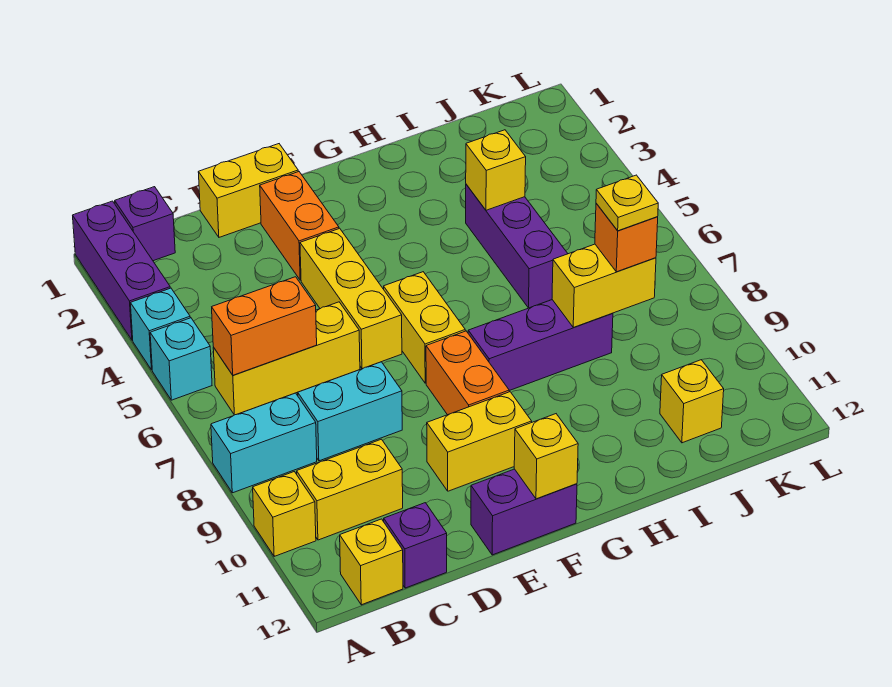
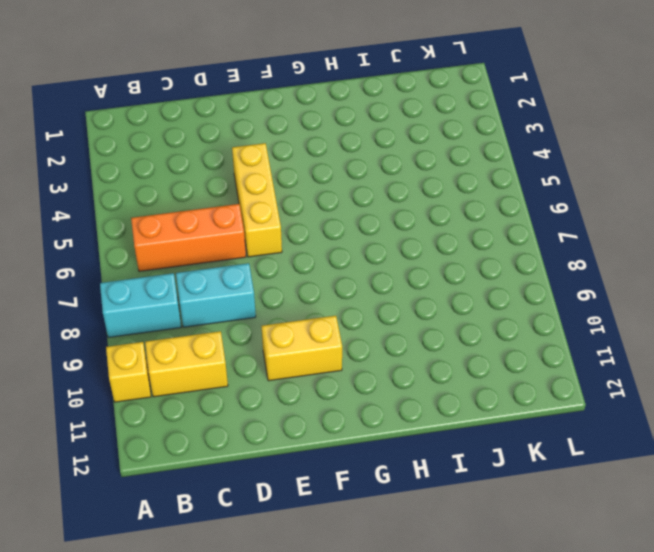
orange brick B6:D6 level 1 -> yellow brick B6:D6 level 1
none -> purple brick A1:A3 level 1
none -> cyan brick A4 level 1
none -> cyan brick A5 level 1

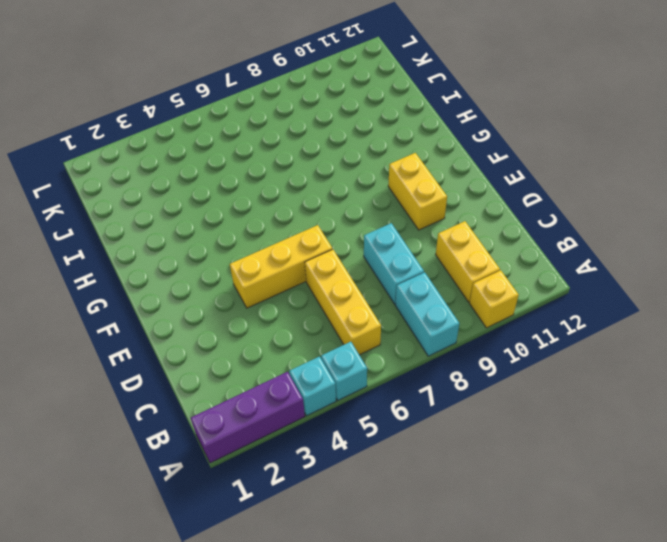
none -> purple brick B1 level 1
none -> yellow brick B12 level 1
none -> purple brick C12 level 1

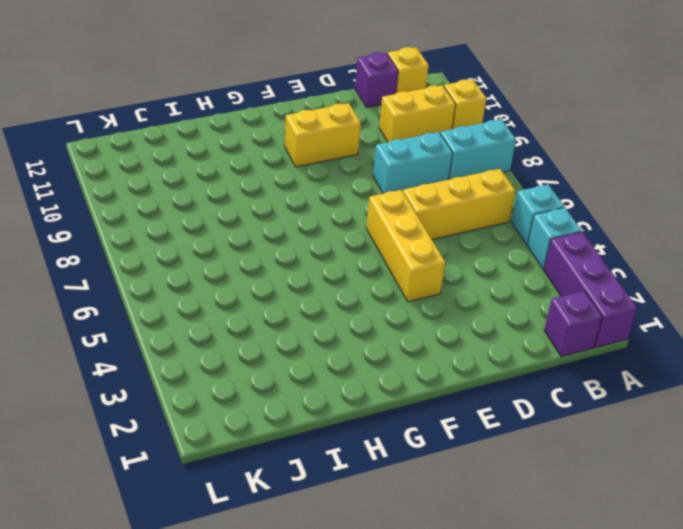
none -> yellow brick D1:E1 level 1
none -> orange brick E2:E3 level 1
none -> purple brick E12:F12 level 1

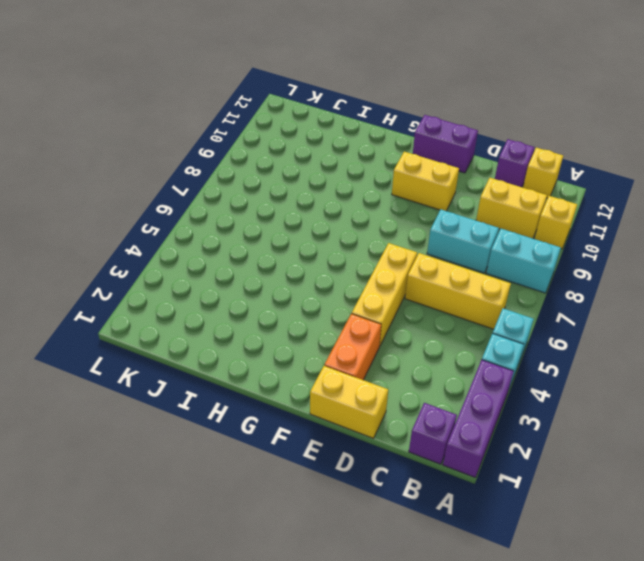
none -> yellow brick F6:F7 level 1
none -> orange brick F8:F9 level 1
none -> purple brick G8:I8 level 1

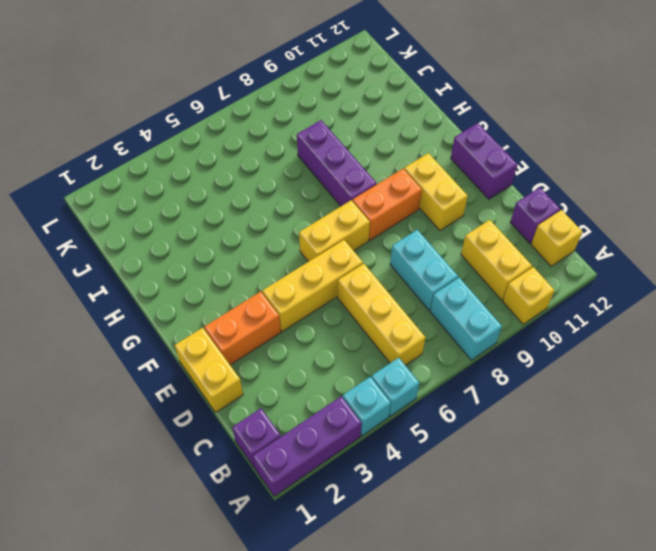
none -> purple brick I4:I6 level 1
none -> yellow brick J11 level 1
none -> orange brick B6:C6 level 2

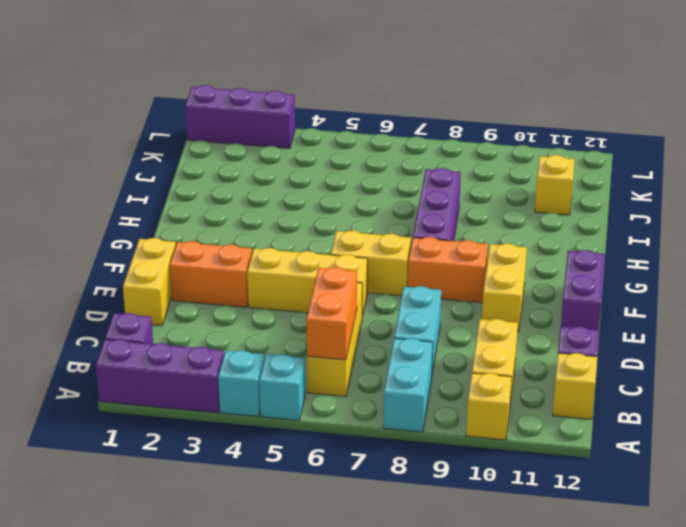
purple brick L1:L3 level 1 -> purple brick I4:I6 level 1
none -> yellow brick F12 level 2
none -> yellow brick I4 level 2
none -> yellow brick I8:J8 level 2

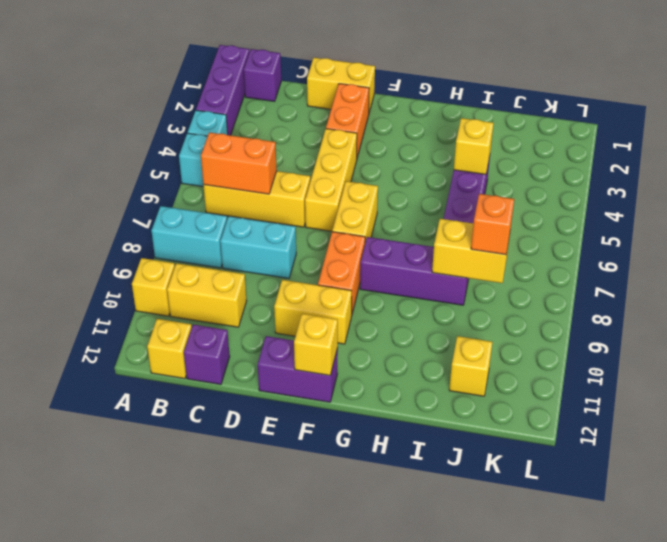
none -> yellow plate J8 level 4

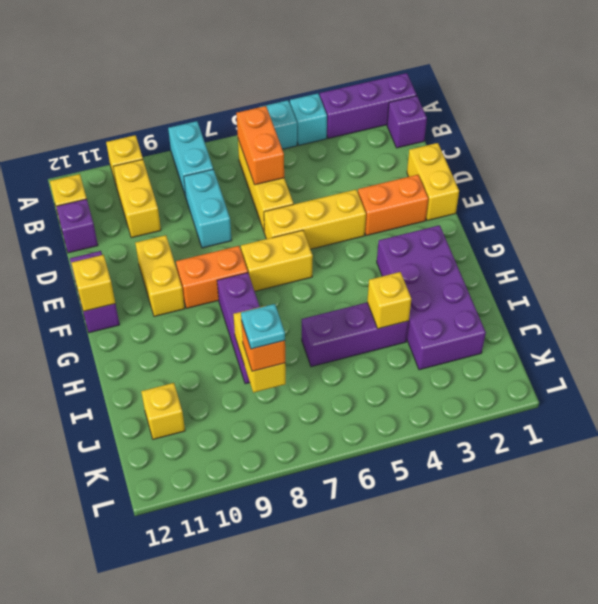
purple brick G2:J3 level 1 -> none
cyan plate J8 level 4 -> yellow plate J8 level 4

